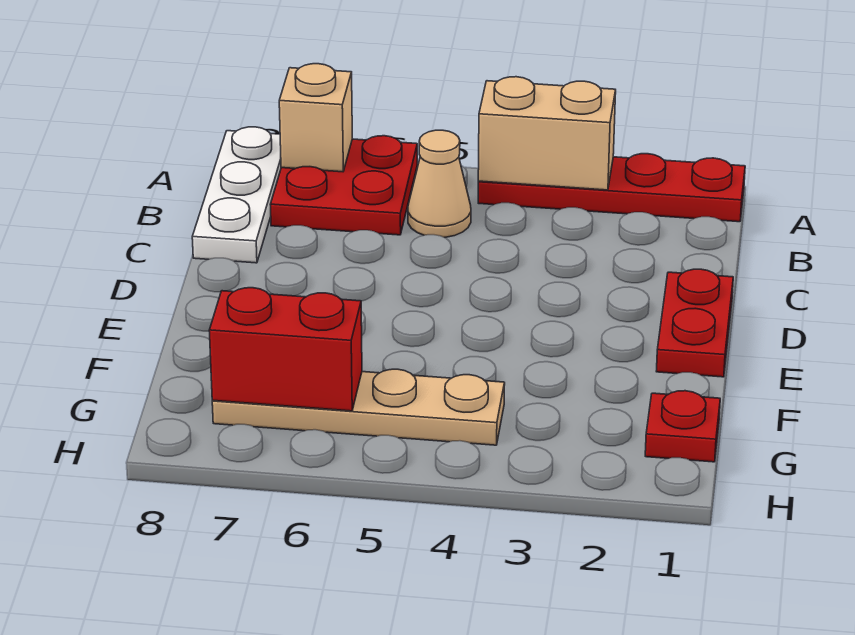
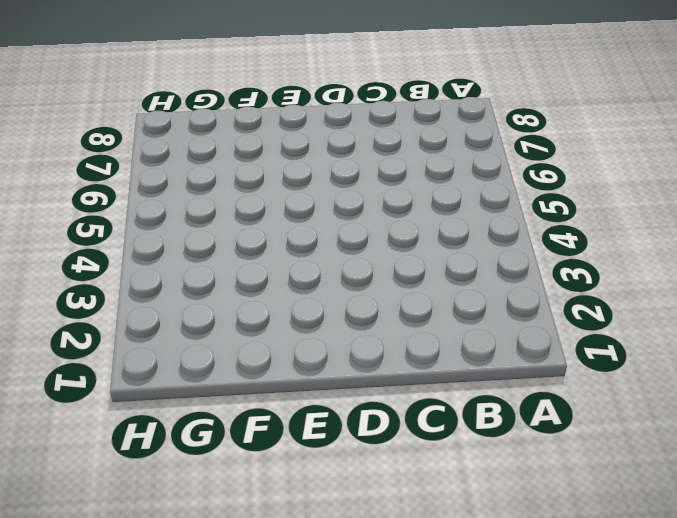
none -> red plate A1:A4 level 1
none -> red plate A6:B7 level 1

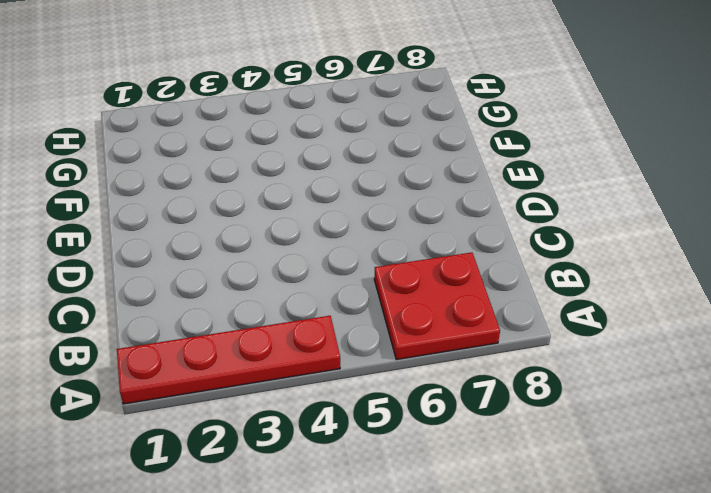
none -> white plate A8:C8 level 1
none -> tan cone B5 level 1

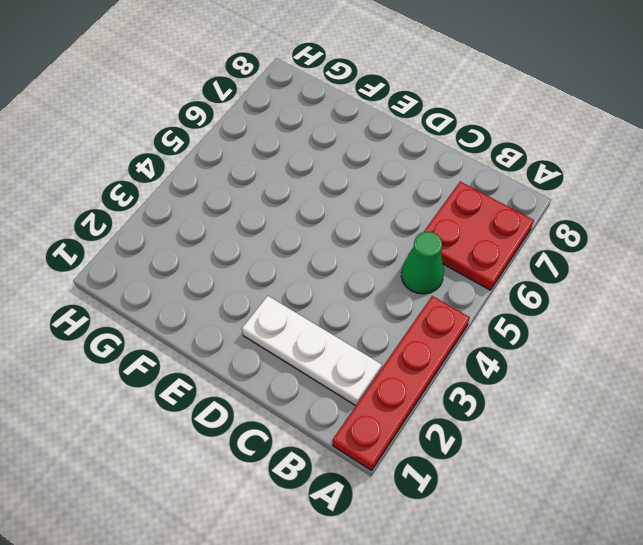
white plate B2:D2 level 1 -> white plate A8:C8 level 1
green cone B5 level 1 -> tan cone B5 level 1
none -> red plate D1:E1 level 1
none -> red plate G1 level 1

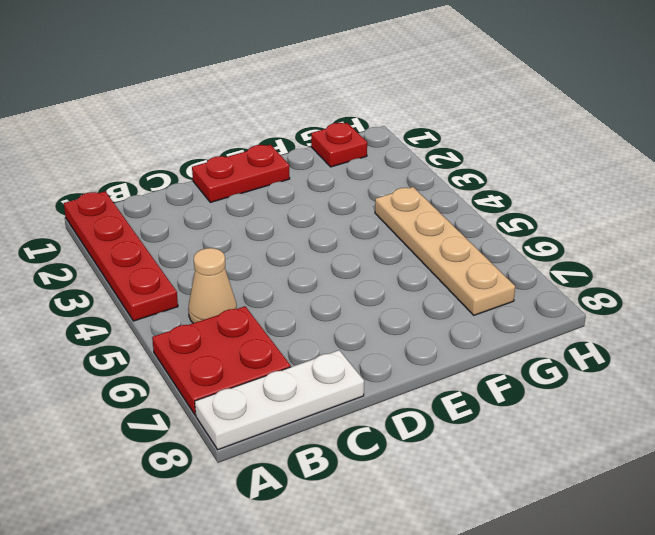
none -> tan brick A3:A4 level 2
none -> tan brick A7 level 2

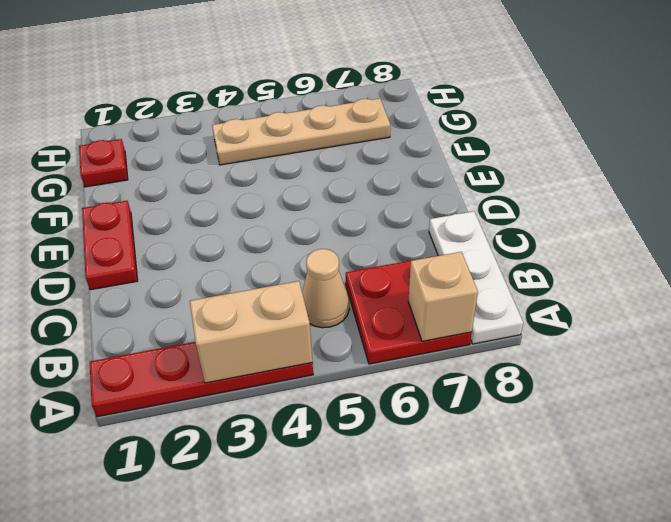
none -> red brick G6:G7 level 2

